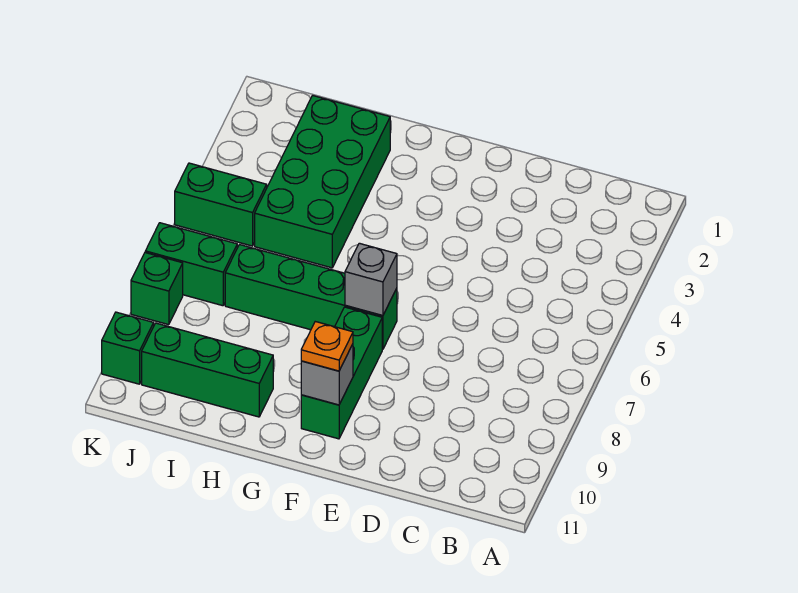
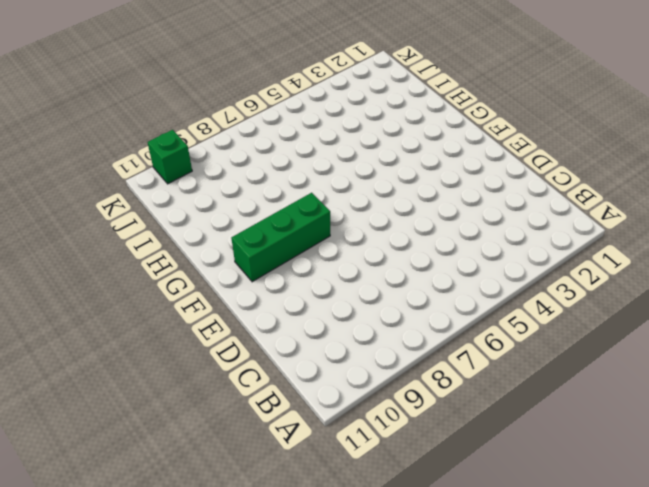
none -> green brick F7:I7 level 1
none -> green brick H2:I5 level 1

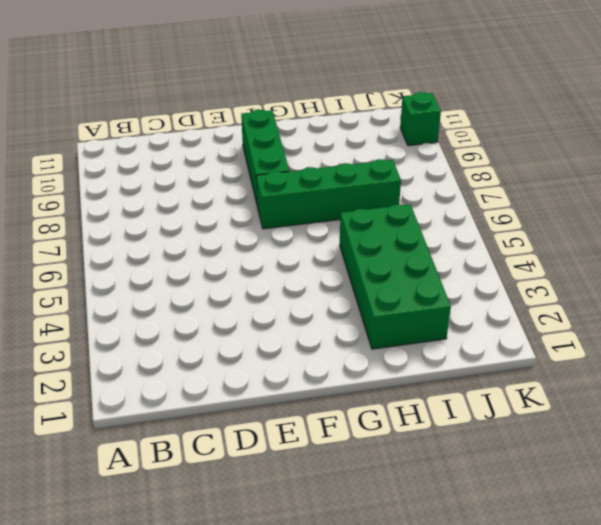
none -> green brick H10:J10 level 1
none -> green brick J5:K5 level 1

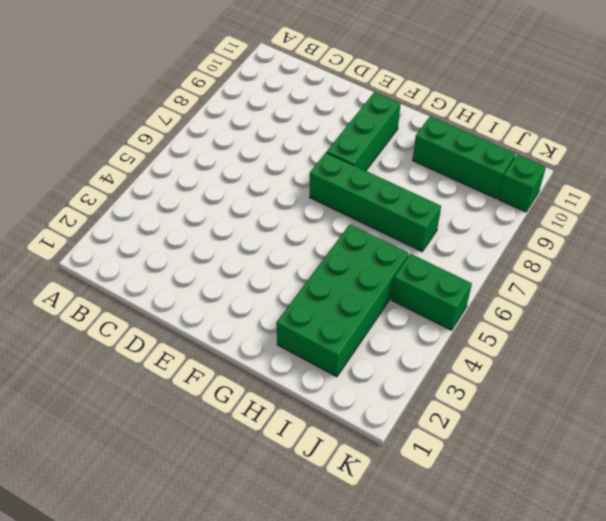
none -> green brick J7:K7 level 1
none -> green brick K8 level 1

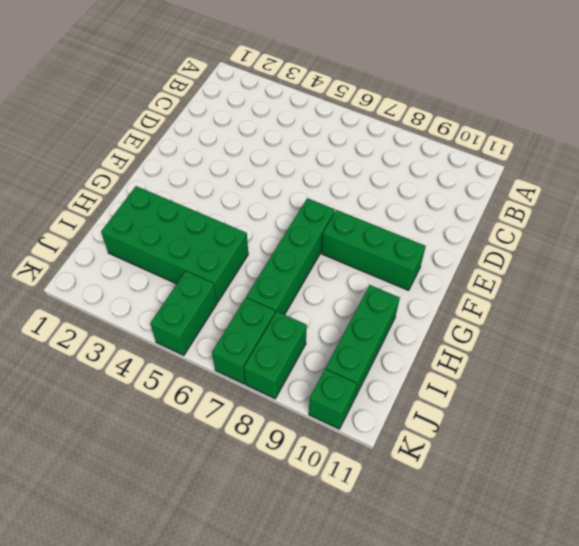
green brick J8:K8 level 1 -> green brick K8 level 1
none -> grey brick F7 level 2
none -> grey brick F10 level 2

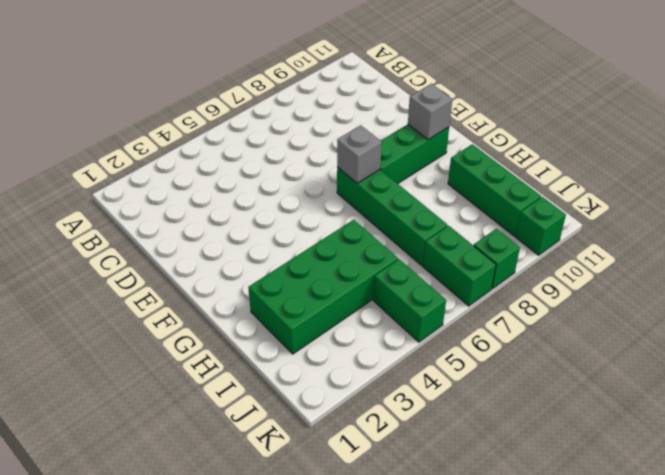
none -> orange plate F10 level 3

